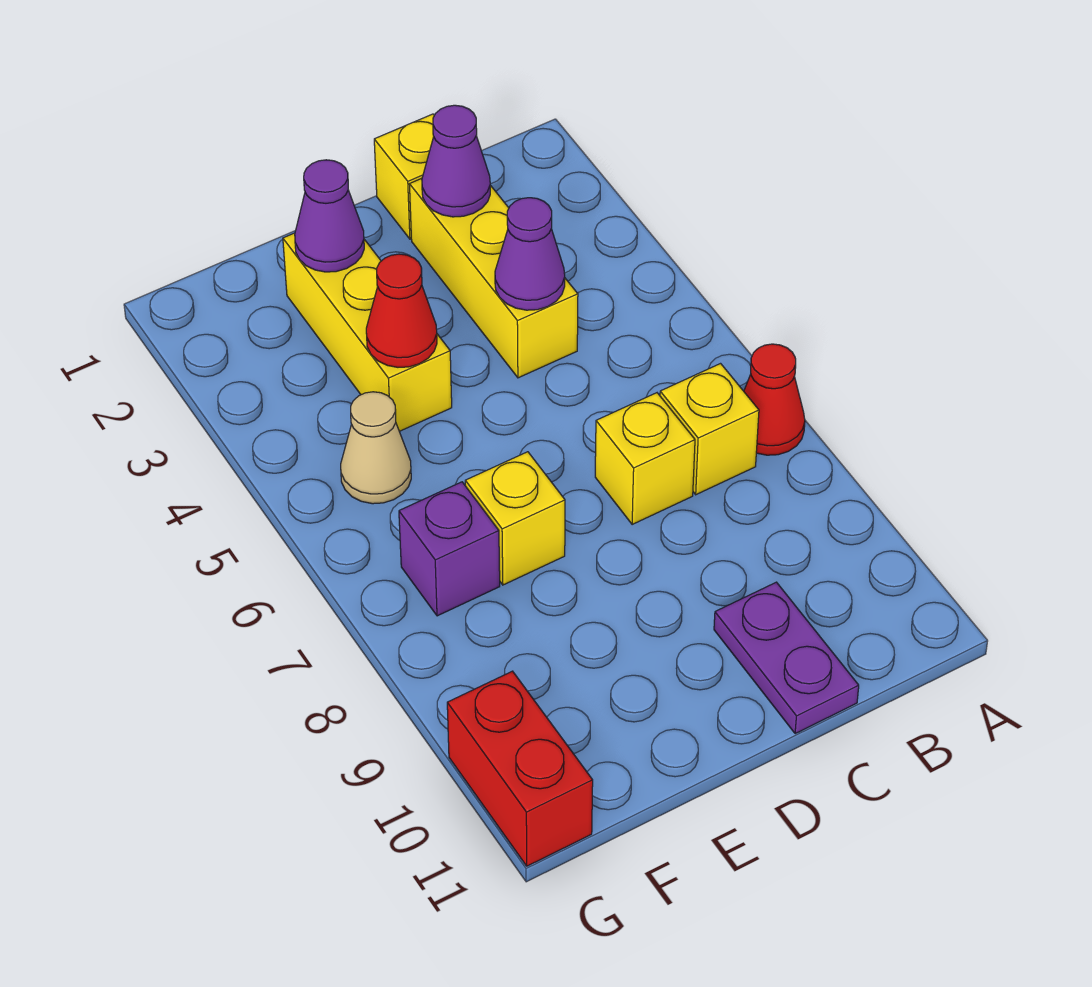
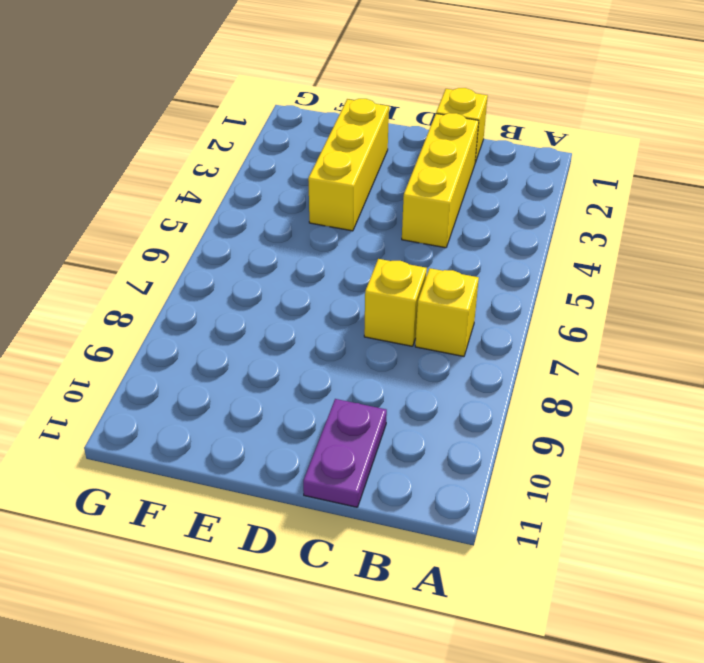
none -> red cone A7 level 1
none -> yellow brick E7 level 1
none -> tan cone F5 level 1

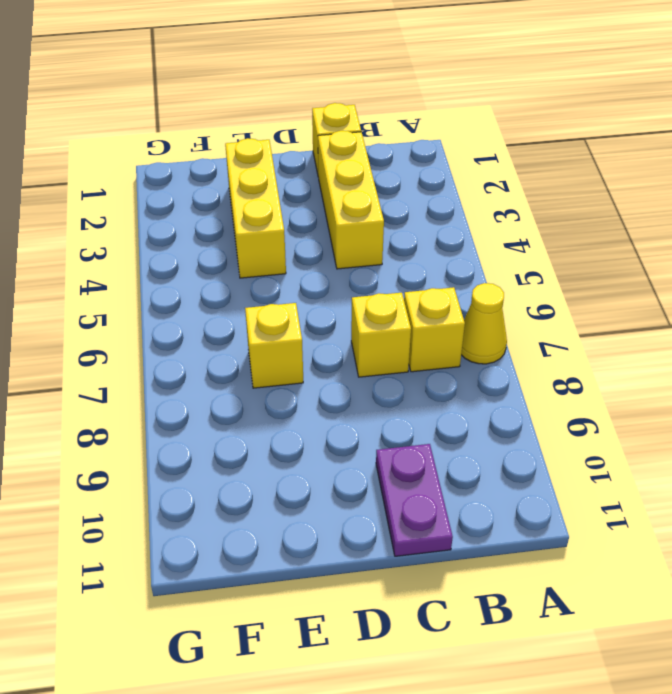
yellow cone A7 level 1 -> red cone A7 level 1
none -> tan cone F5 level 1
none -> purple brick F7 level 1
none -> red brick G10:G11 level 1

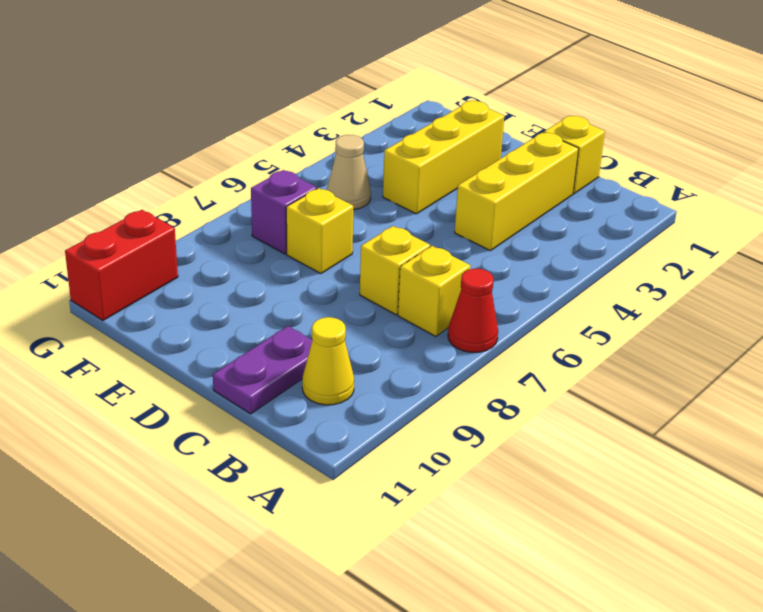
yellow cone B10 level 1 -> none
none -> purple cone C2 level 2
none -> purple cone C4 level 2
none -> purple cone E2 level 2

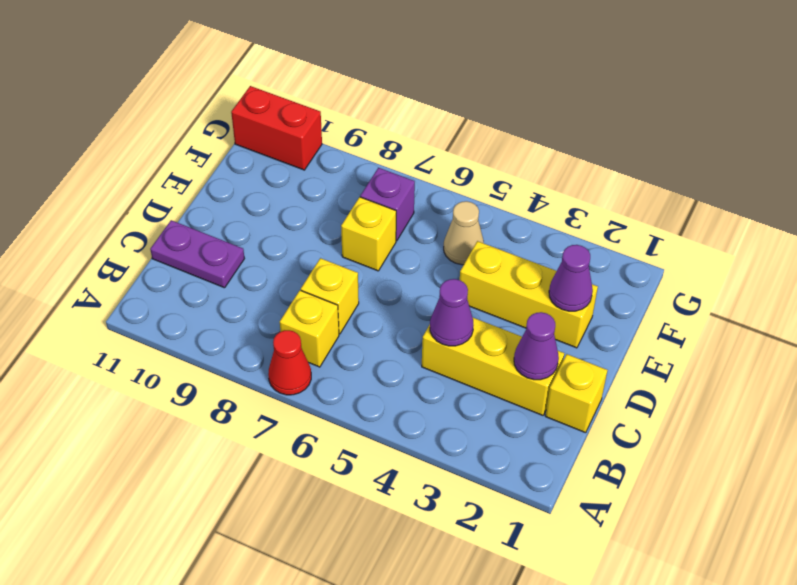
none -> red cone E4 level 2

